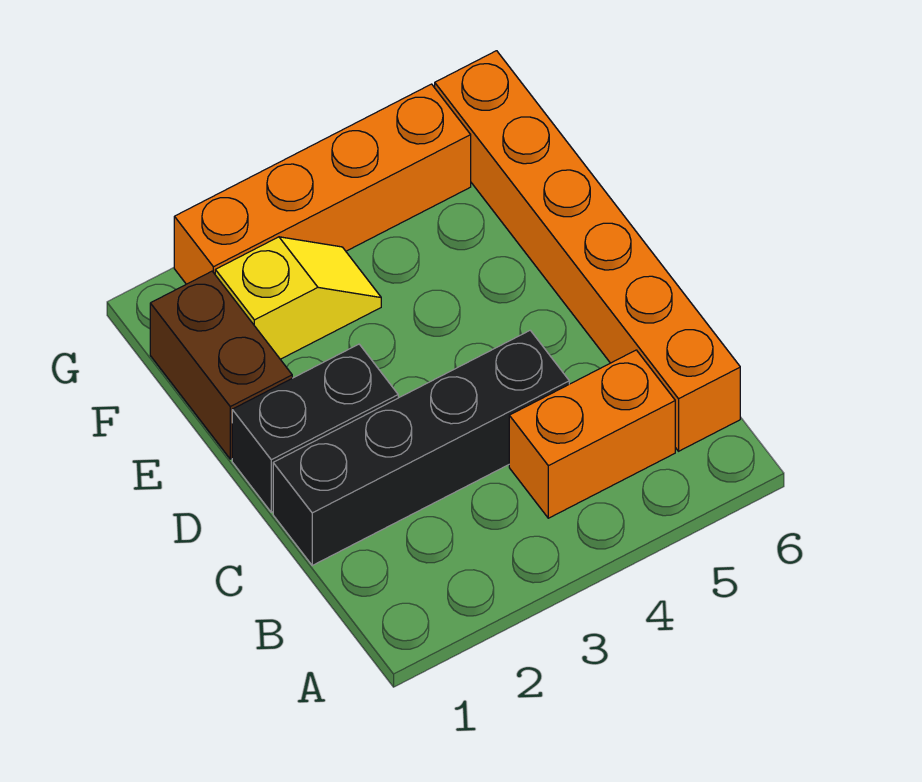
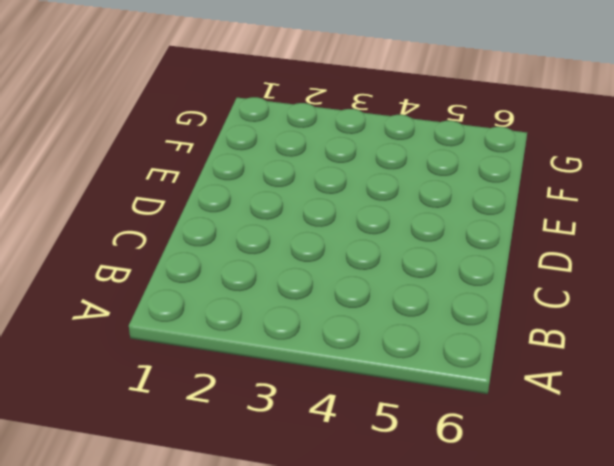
none -> orange brick B4:B5 level 1
none -> orange brick B6:G6 level 1

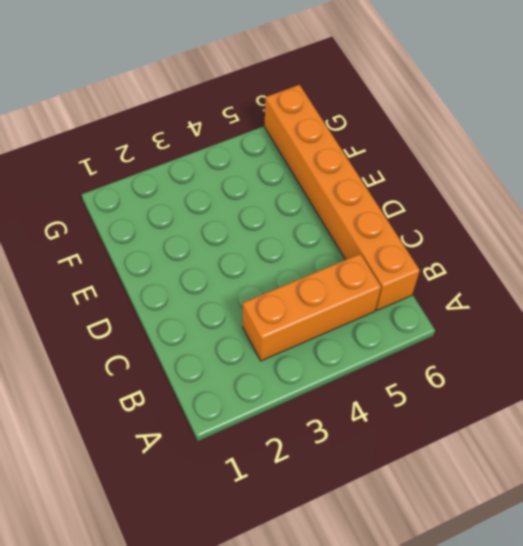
orange brick B3:B5 level 1 -> orange brick B4:B5 level 1
none -> black brick C1:C4 level 1
none -> black brick D1:D2 level 1

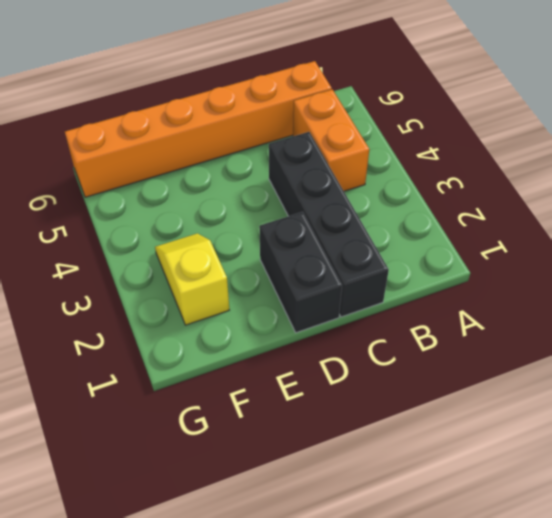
none -> brown brick E1:F1 level 1
none -> orange brick G2:G5 level 1

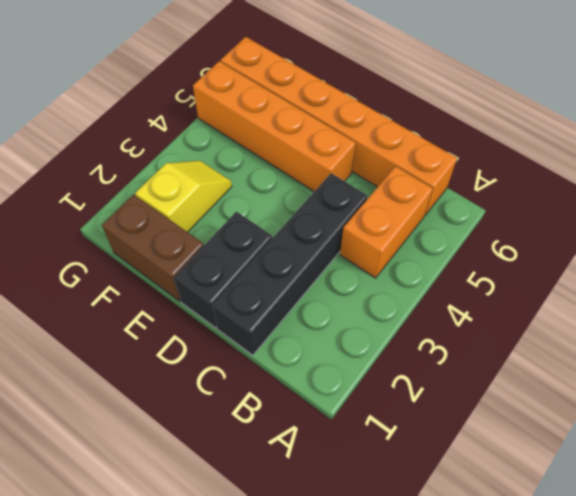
orange brick D5:G5 level 1 -> orange brick G2:G5 level 1

